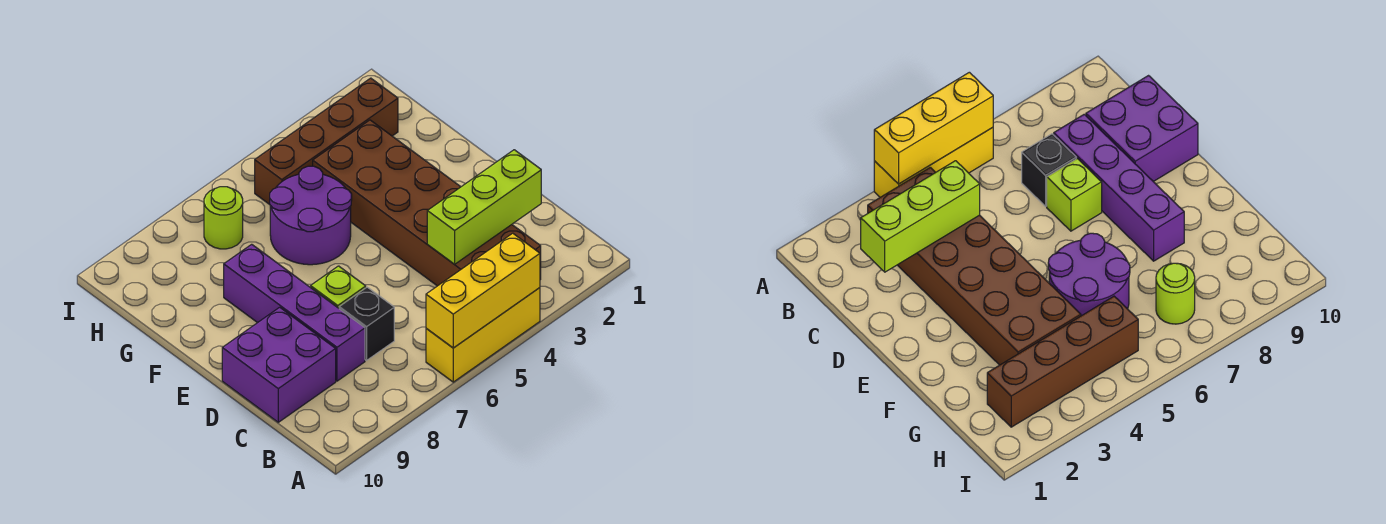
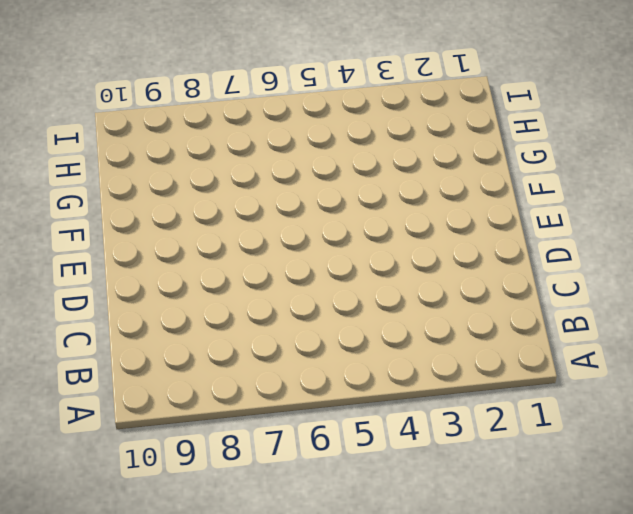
none -> yellow brick A4:A6 level 1
none -> brown brick B3:G4 level 1

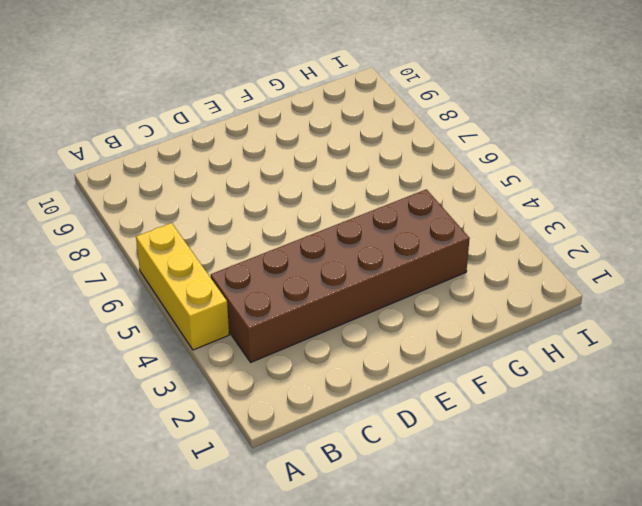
none -> black brick C7 level 1
none -> purple brick C8:F8 level 1

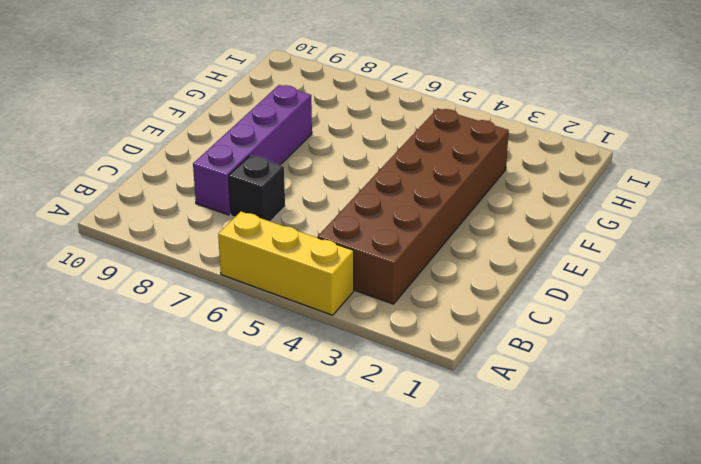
none -> purple brick C9:D10 level 1
none -> lime brick D7 level 1

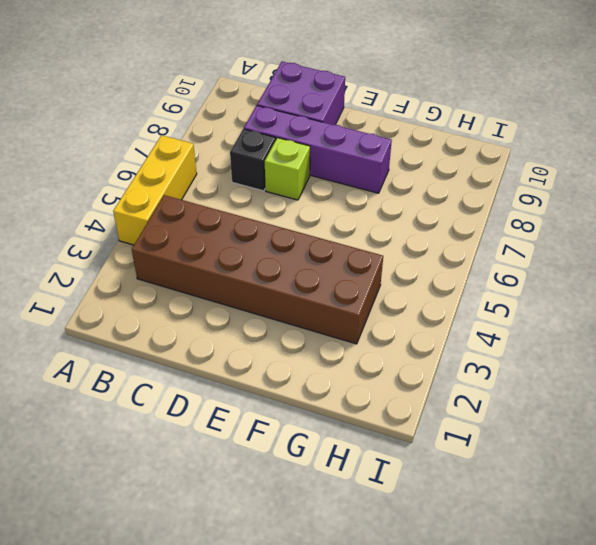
none -> purple round brick F5:G6 level 1
none -> brown brick H2:H5 level 1

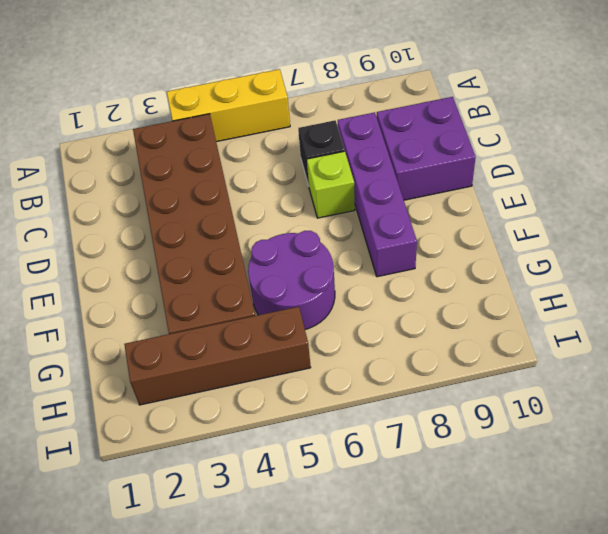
none -> lime round brick H7 level 1
none -> yellow brick A4:A6 level 2

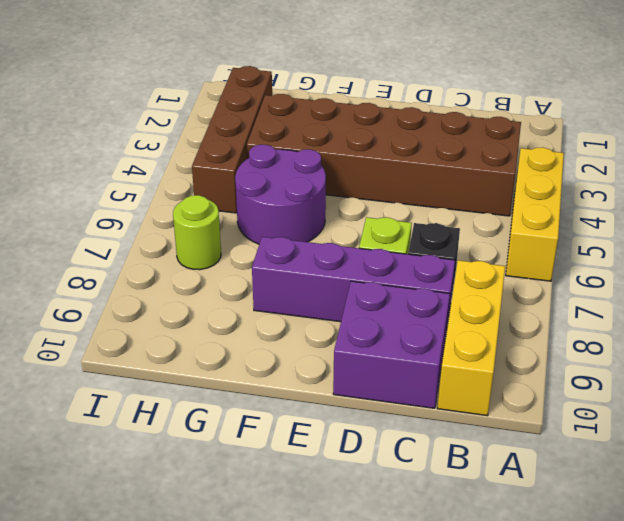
yellow brick B8:B10 level 1 -> yellow brick A4:A6 level 2
none -> lime brick C2:C4 level 2

